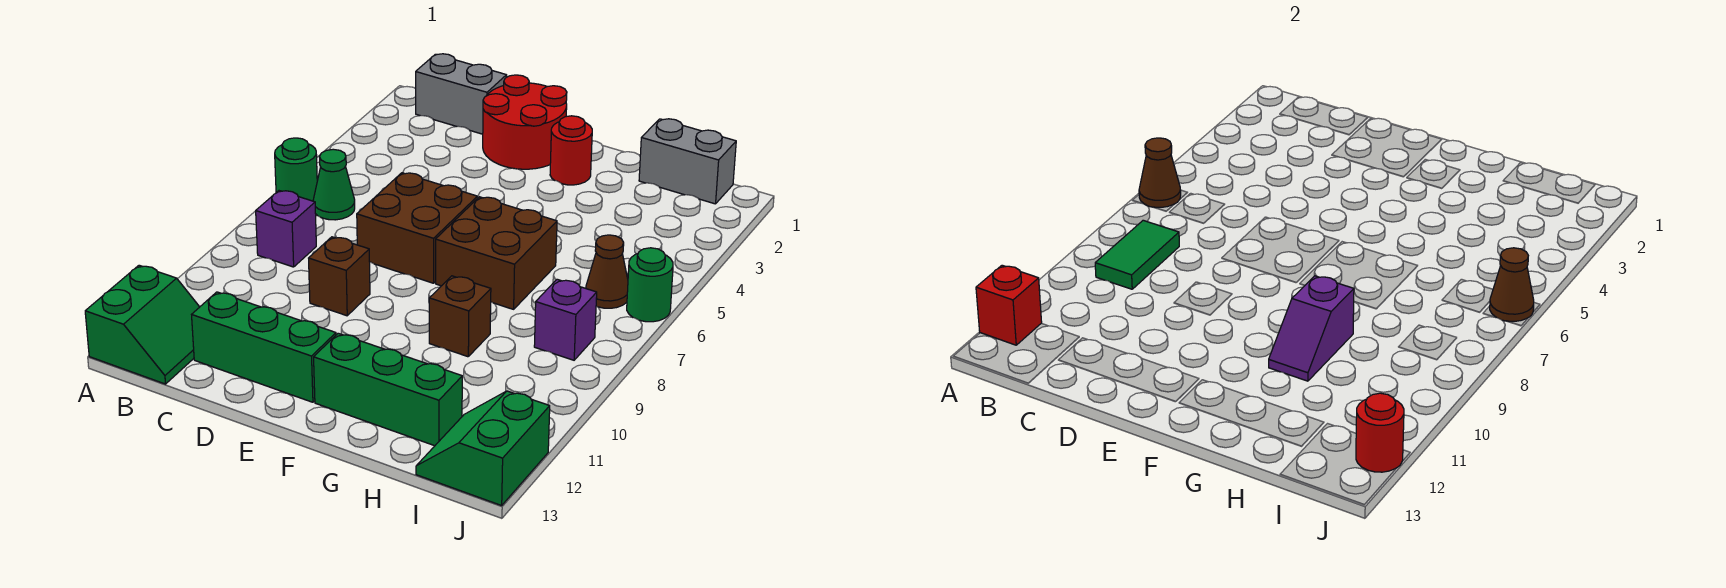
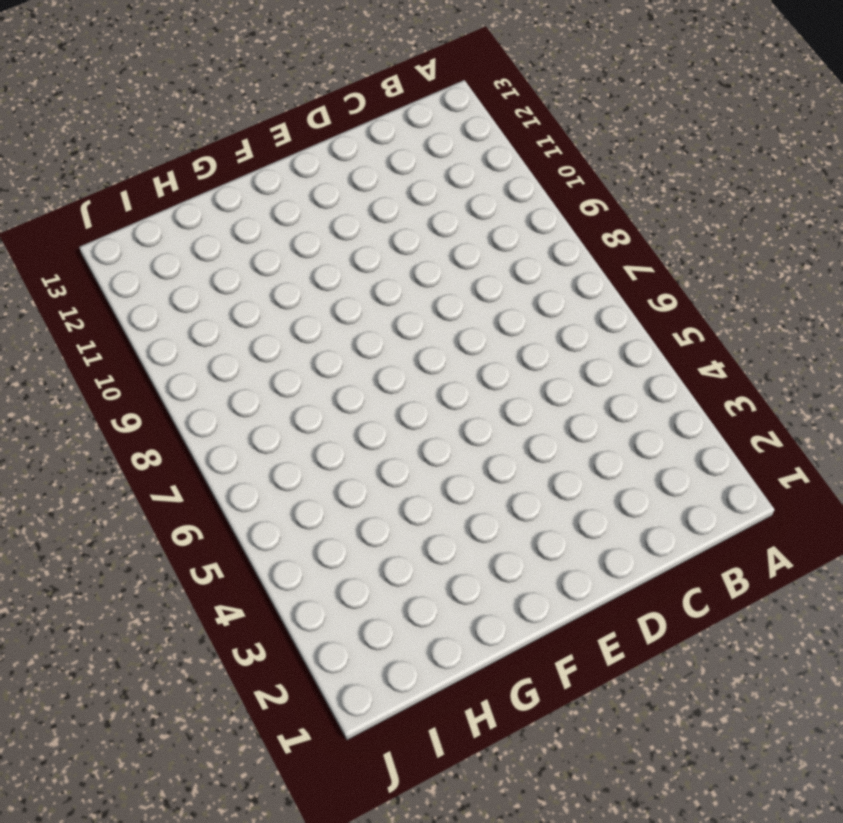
none -> green round brick A6 level 1
none -> green slope A12:B13 level 1 top A
none -> grey brick B1:C1 level 1

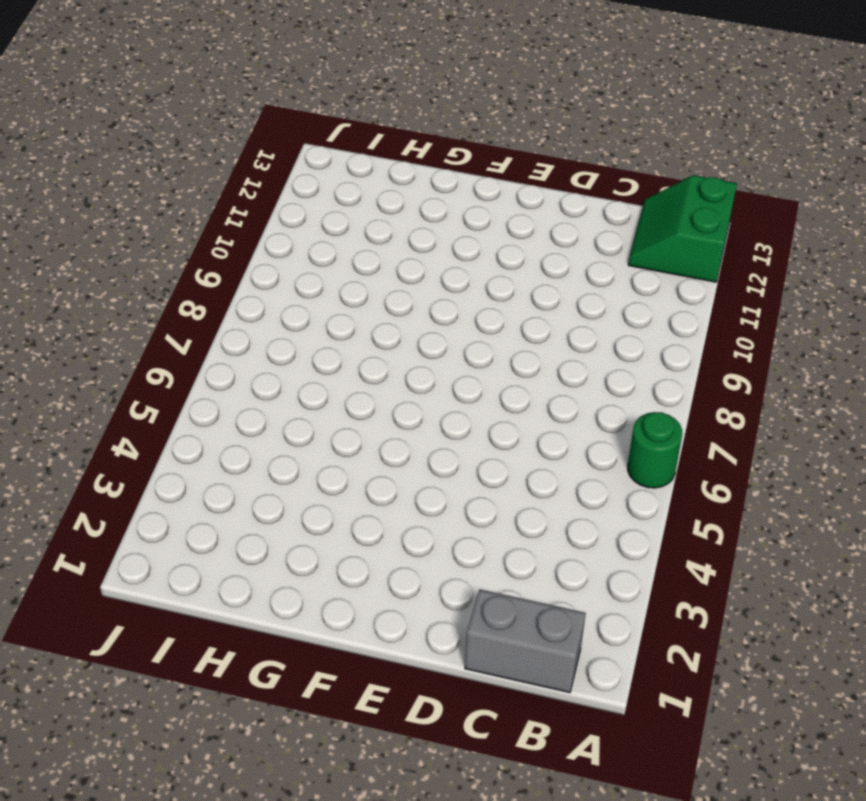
none -> green cone B6 level 1
none -> purple brick B8 level 1
none -> green brick C12:E12 level 1

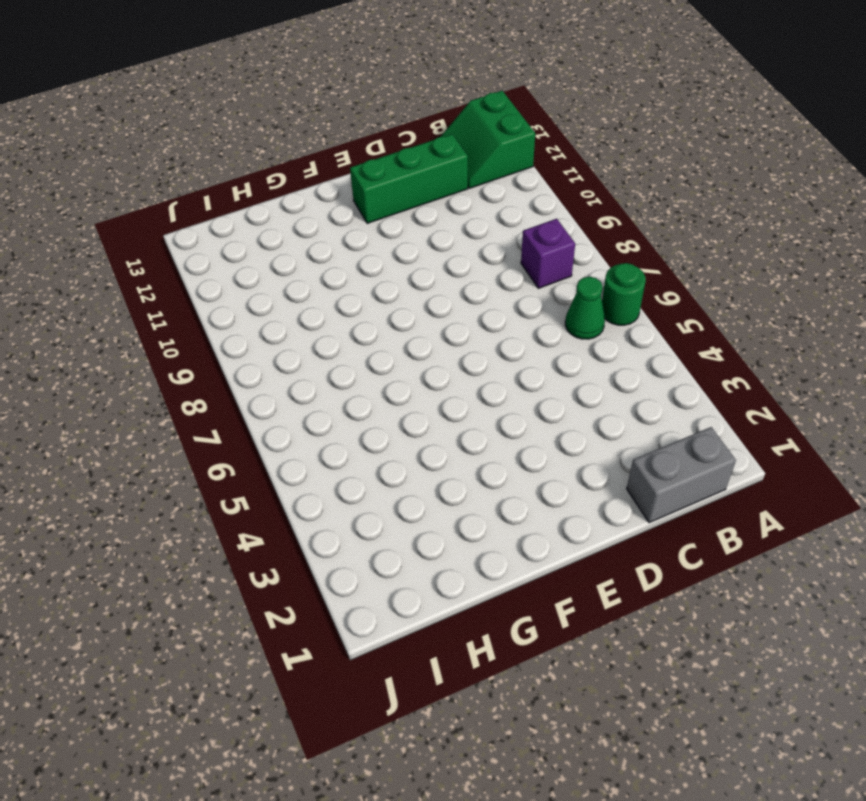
none -> red round brick D1:E2 level 1
none -> brown brick D6:E7 level 1
none -> brown brick D9 level 1

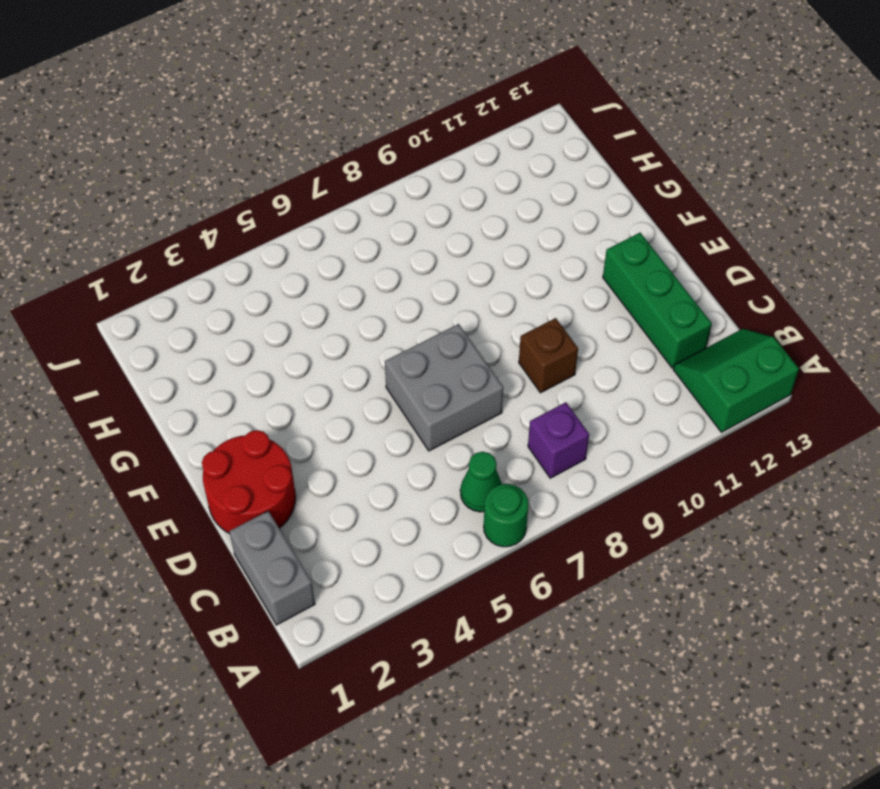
grey brick D6:E7 level 1 -> brown brick D6:E7 level 1
none -> red round brick F2 level 1
none -> brown brick F6:G7 level 1
none -> green brick F12:H12 level 1

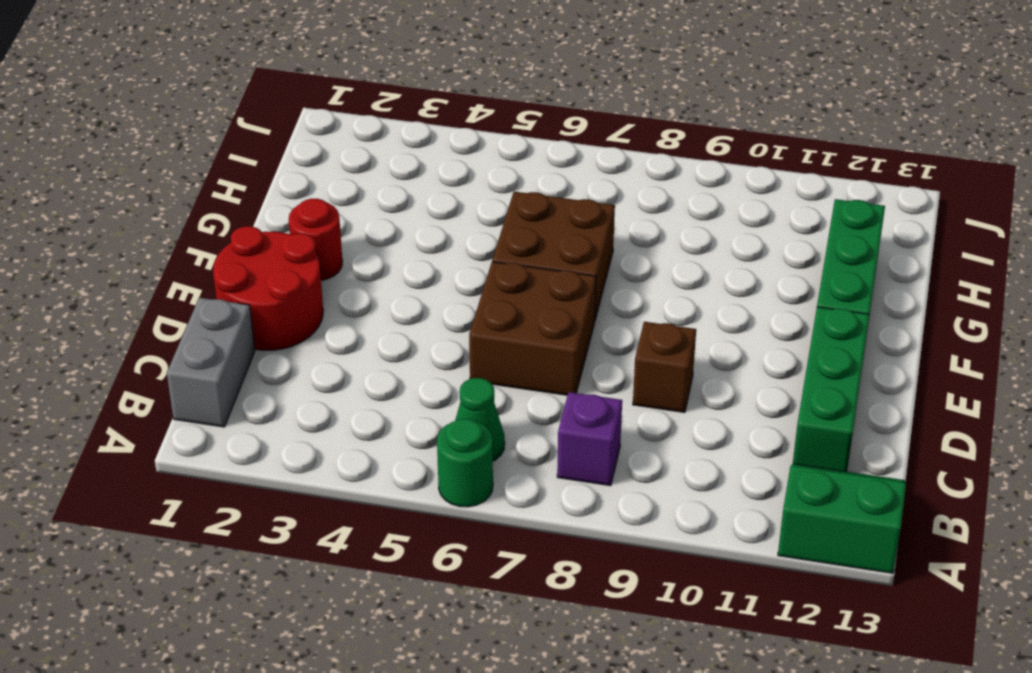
none -> brown brick G9 level 1
none -> grey brick H1:I1 level 1
none -> brown cone I6 level 1

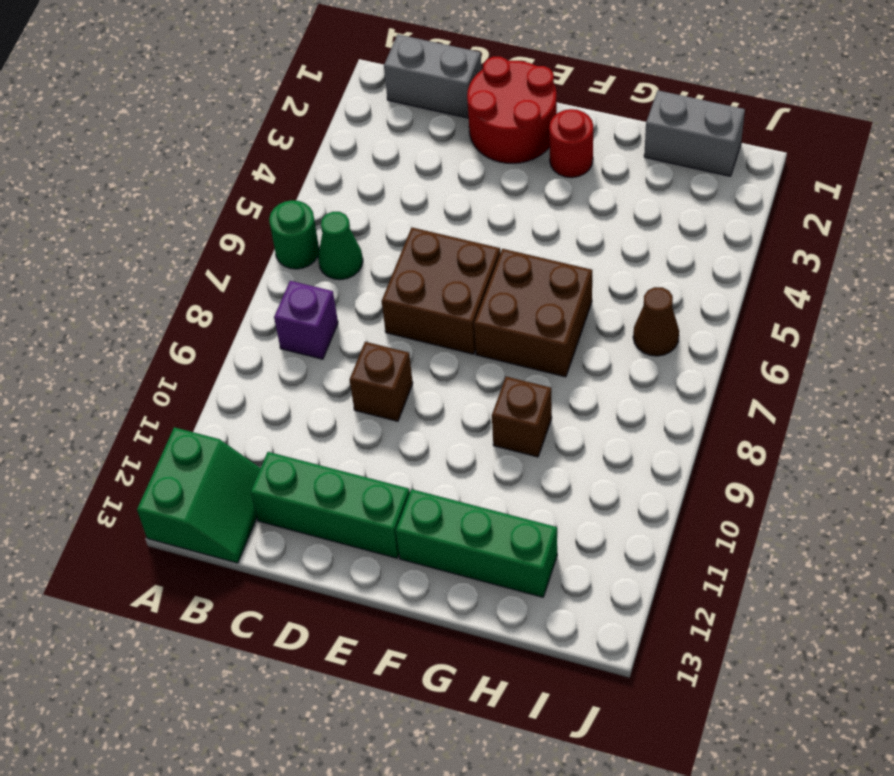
none -> purple brick I8 level 1
none -> green slope I12:J13 level 1 top J
none -> green round brick J6 level 1

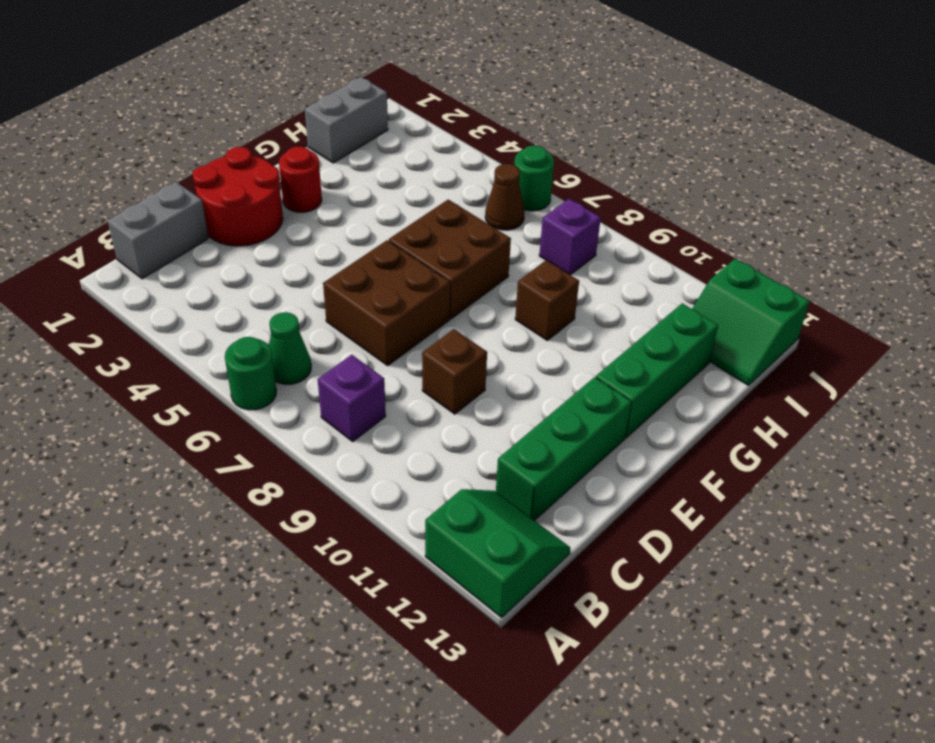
none -> brown cone A6 level 2
none -> red brick A12 level 2
none -> green tile B8:B9 level 2

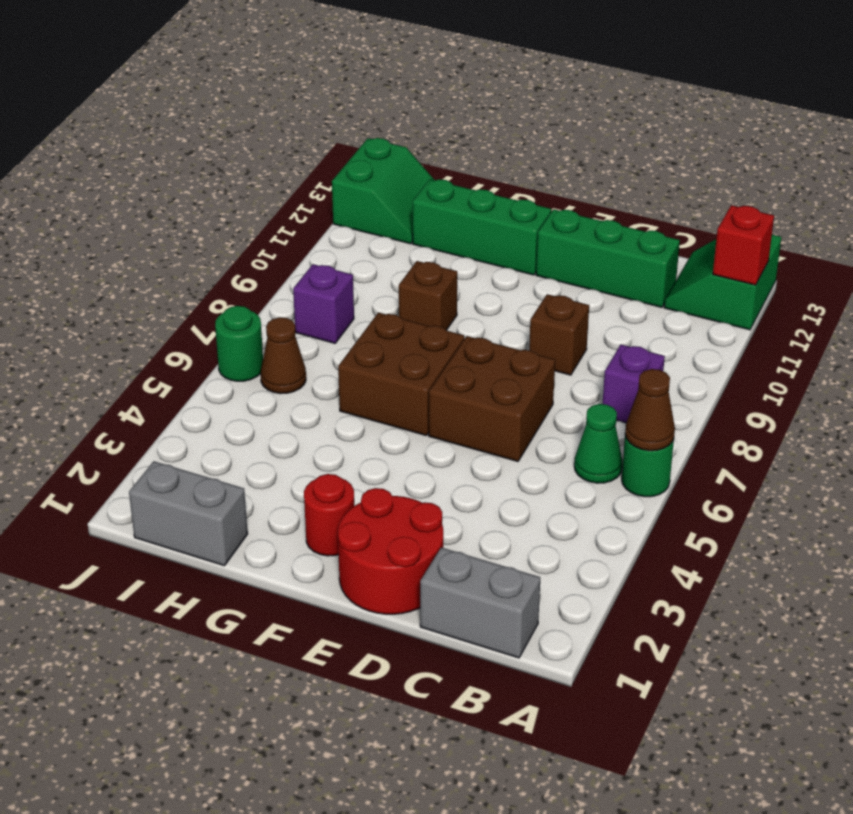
none -> green tile B8:B9 level 2
none -> purple slope G9:G10 level 2 top 9
none -> brown cone J6 level 2

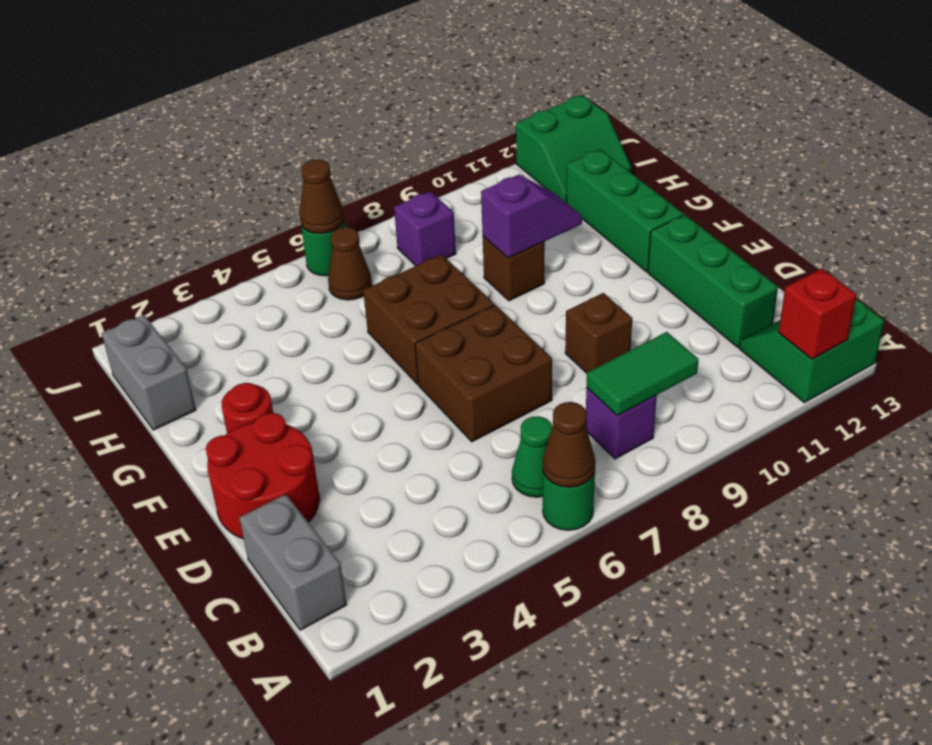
none -> red round brick J12 level 2

